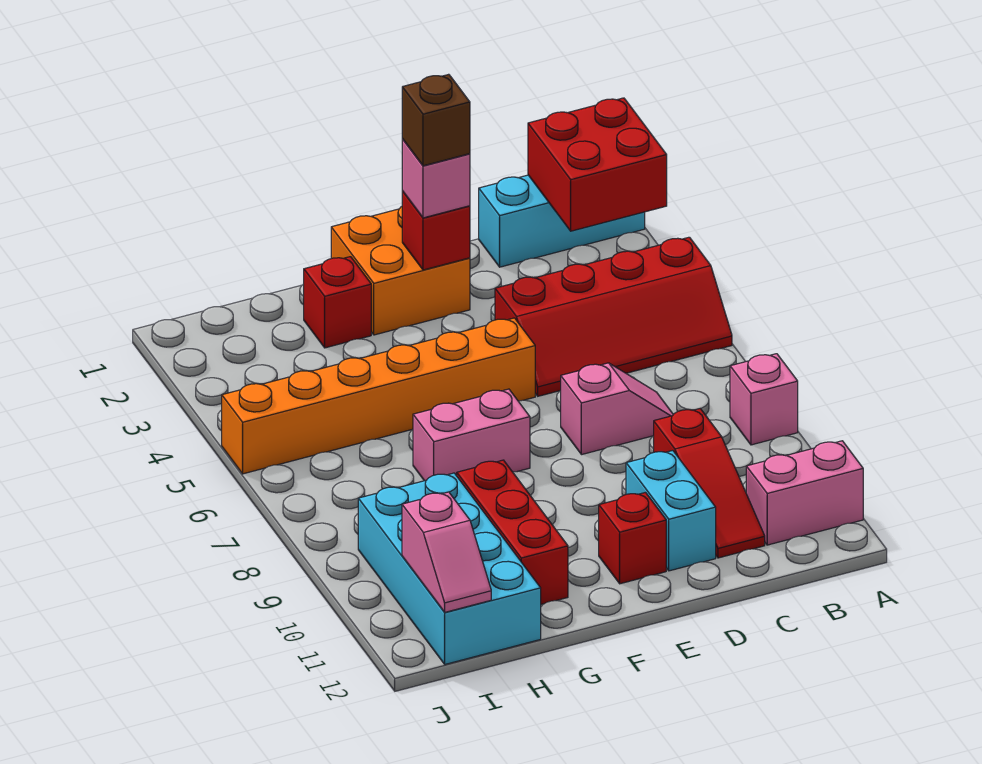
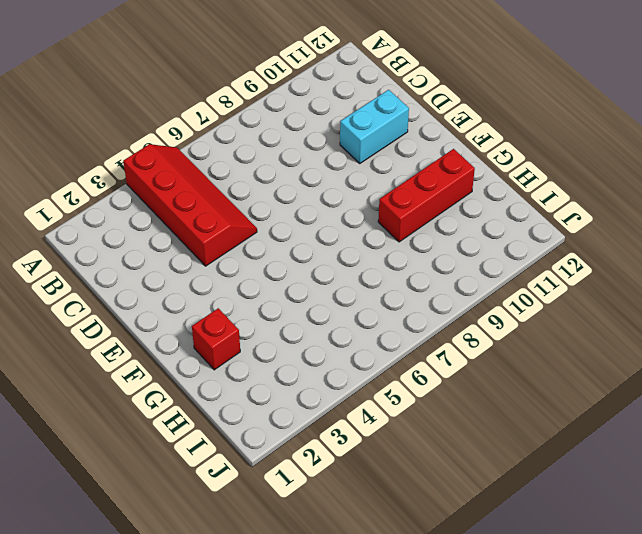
none -> cyan brick A1:C1 level 1
none -> pink brick A8 level 1
none -> pink brick A11:B11 level 1

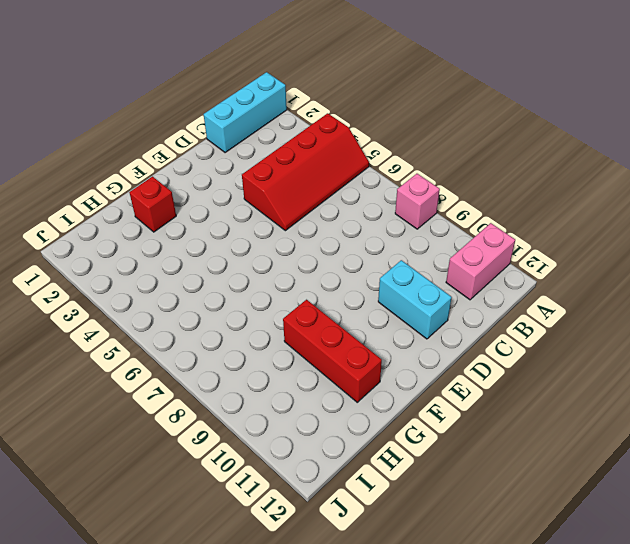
none -> pink slope C7:D7 level 1 top D
none -> red slope C9:C11 level 1 top 9
none -> orange brick E1:F2 level 1

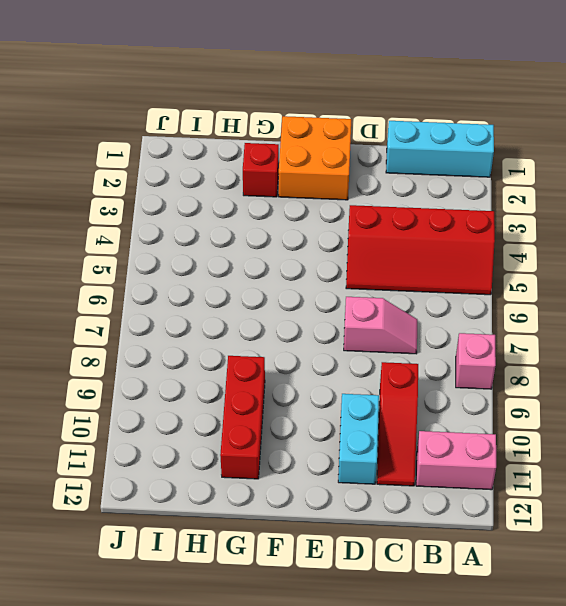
none -> orange brick E5:J5 level 1
none -> red brick E11 level 1
none -> pink brick F7:G7 level 1

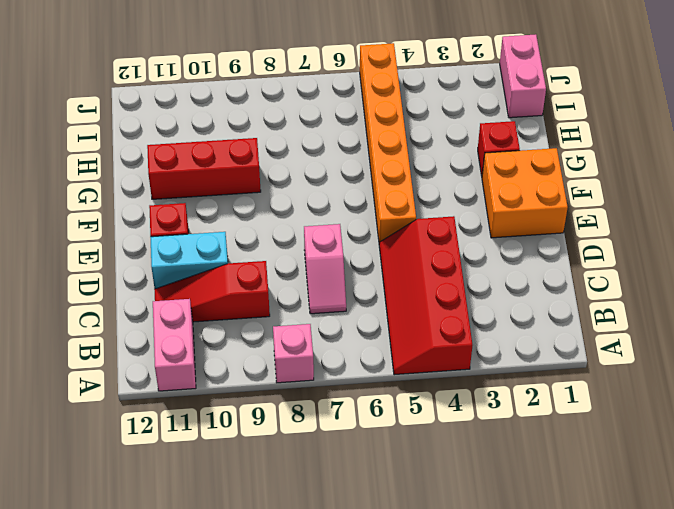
pink brick I1:J1 level 1 -> pink brick F7:G7 level 1
none -> cyan brick A1:C1 level 1
none -> cyan brick H9:I12 level 1
none -> red brick A1:B2 level 2

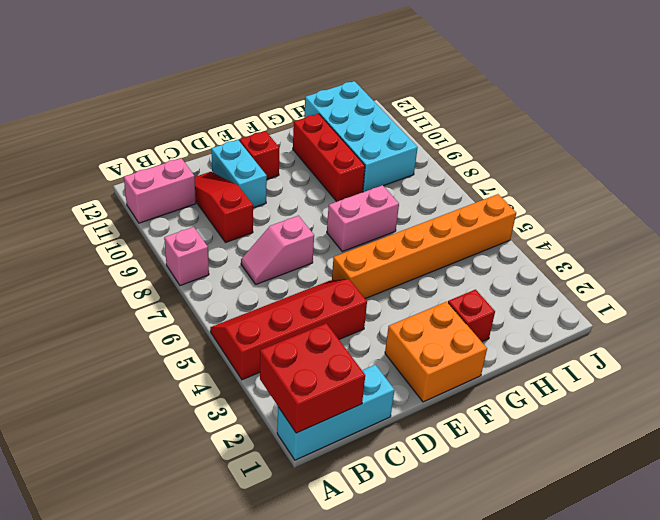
none -> red brick E2 level 2
none -> pink slope I11:I12 level 2 top 11
none -> pink brick E2 level 3

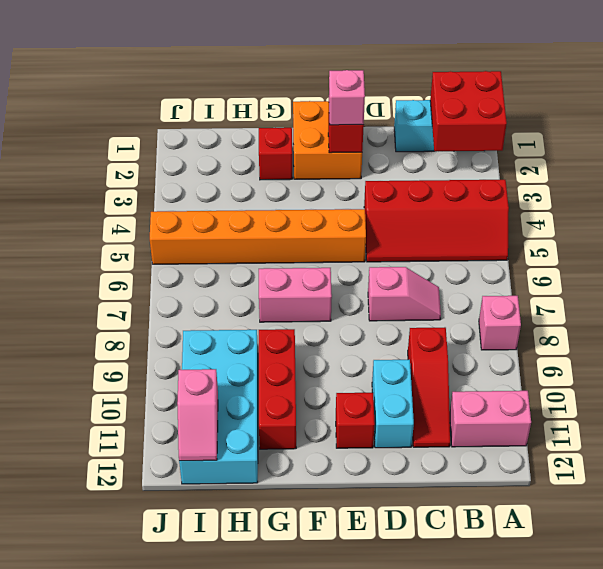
none -> brown brick E2 level 4

